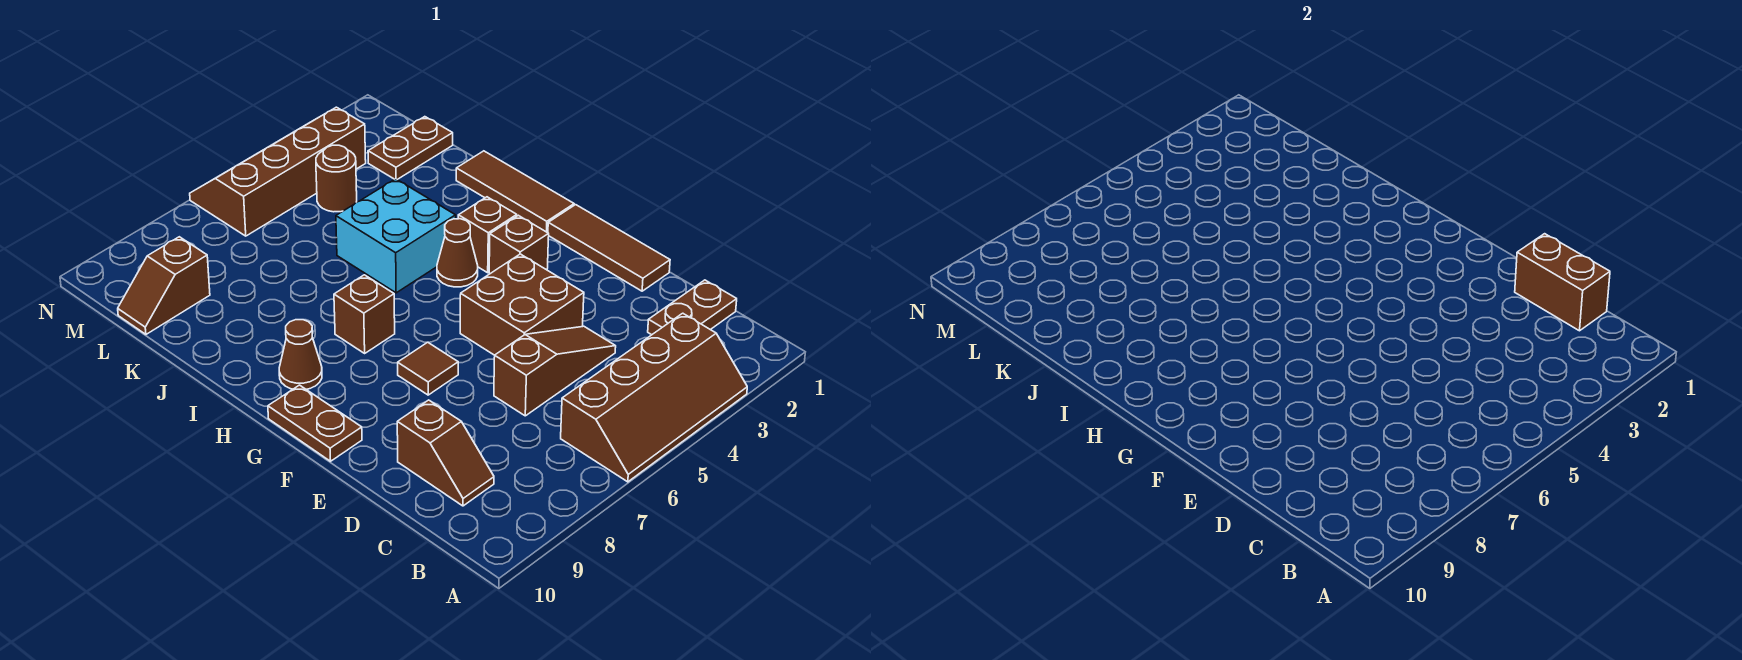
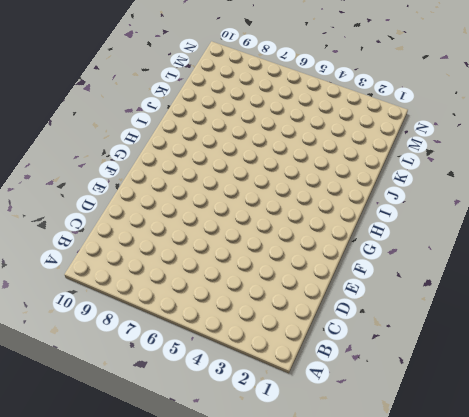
none -> brown slope A3:B6 level 1 top B
none -> brown plate C1:C2 level 1
none -> brown slope C9:D9 level 1 top D

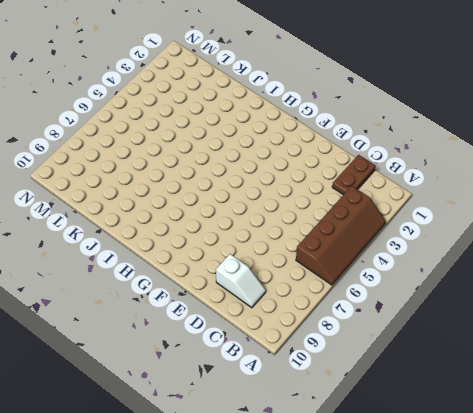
white slope C9:D9 level 1 top D -> brown slope C9:D9 level 1 top D
none -> brown slope D4:D6 level 1 top 6
none -> brown tile E1:G1 level 1
none -> brown brick E4:F5 level 1

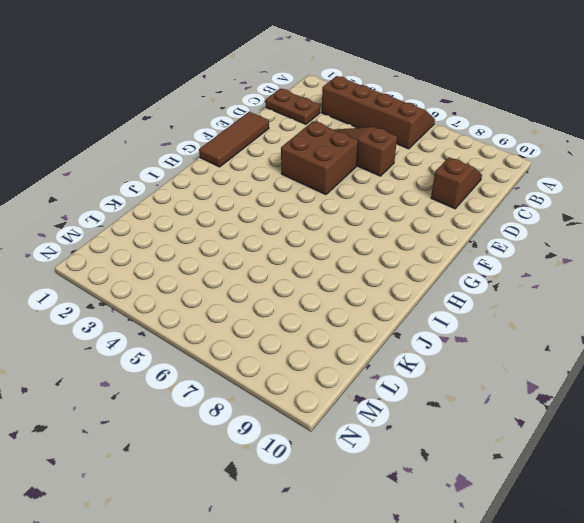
none -> brown tile F7 level 1
none -> brown plate F10:G10 level 1
none -> brown brick G3 level 1

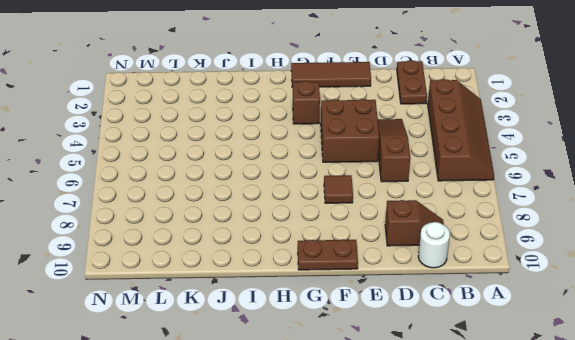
white round brick C10 level 1 -> none
none -> brown tile H1:J1 level 1
none -> brown brick H3 level 1
none -> brown cone H4 level 1

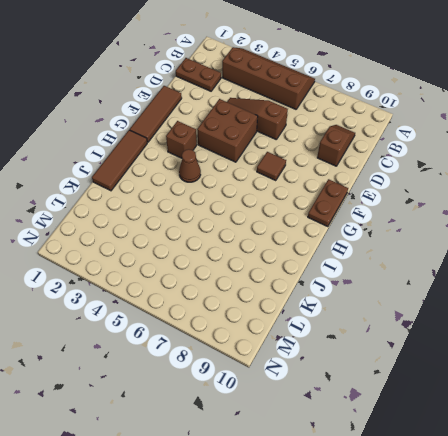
none -> brown brick H3 level 1
none -> brown brick H7 level 1
none -> brown cone H9 level 1

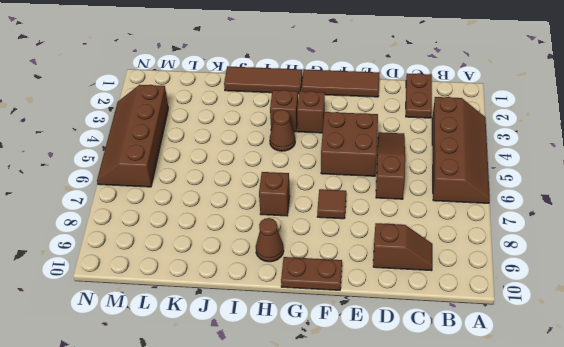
none -> cyan brick I4:J5 level 1
none -> brown plate L1:L2 level 1
none -> brown round brick L4 level 1

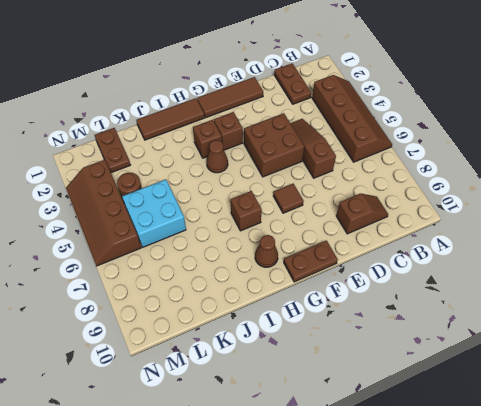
cyan brick K5:L6 level 1 -> cyan brick I4:J5 level 1
none -> brown slope L9:L10 level 1 top 9
none -> brown brick C1:D1 level 2

